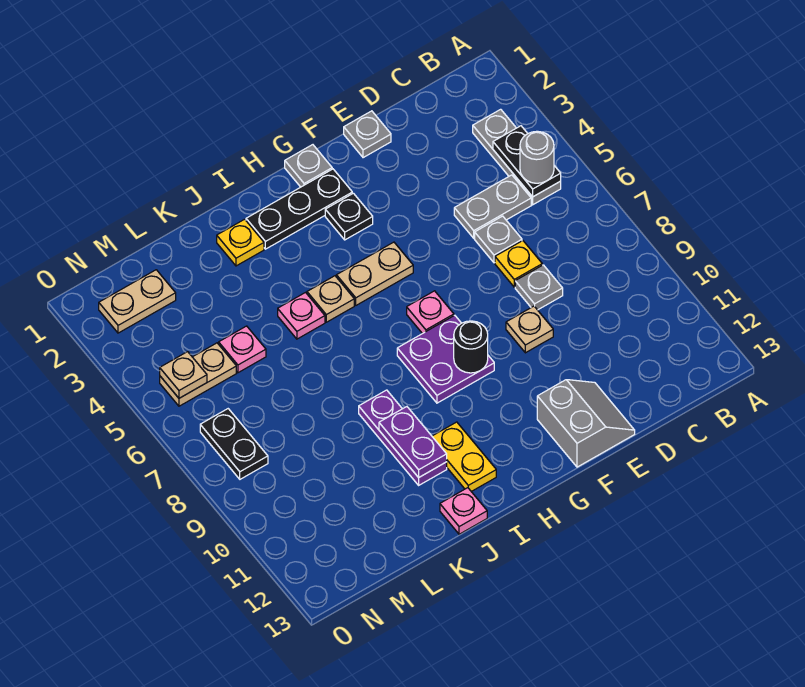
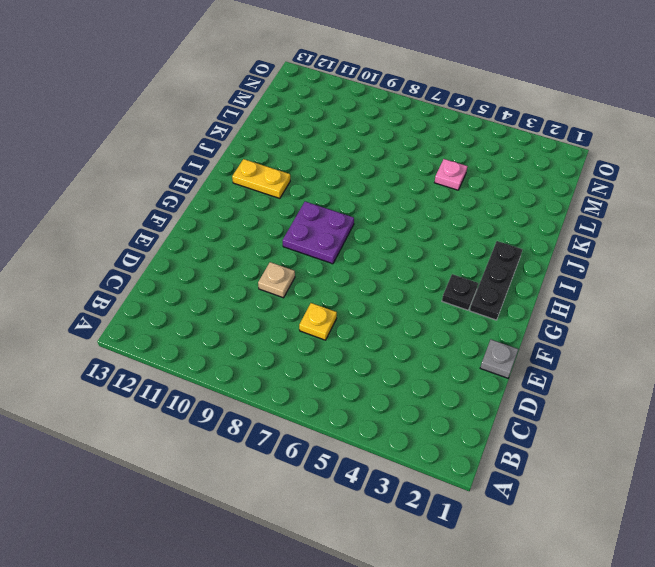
none -> grey plate B3:B5 level 1
none -> grey plate C5:D5 level 1
none -> grey plate D6 level 1

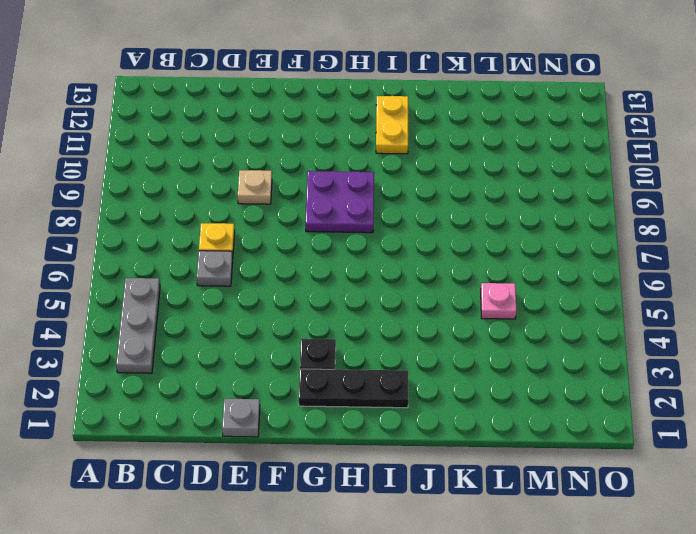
none -> grey plate C5:D5 level 1
none -> grey plate D8 level 1
none -> grey slope E12:F13 level 1 top F

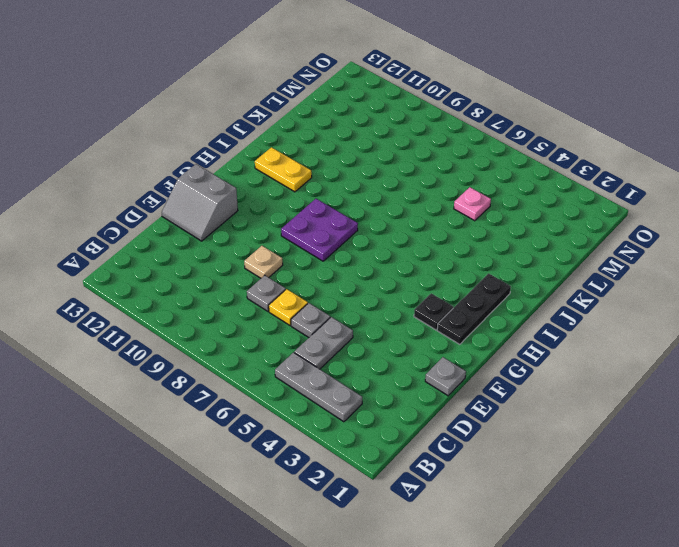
none -> grey plate G1 level 1
none -> tan plate G5:H5 level 1
none -> pink plate G7 level 1

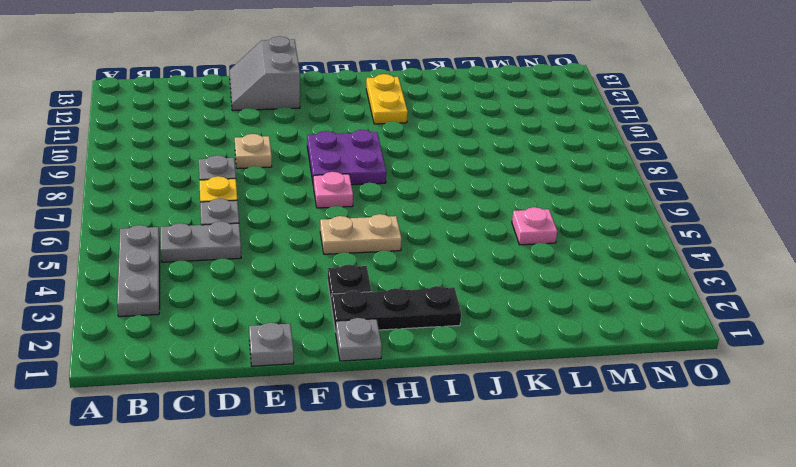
none -> tan plate I5 level 1
none -> yellow plate J2 level 1
none -> pink plate J5 level 1

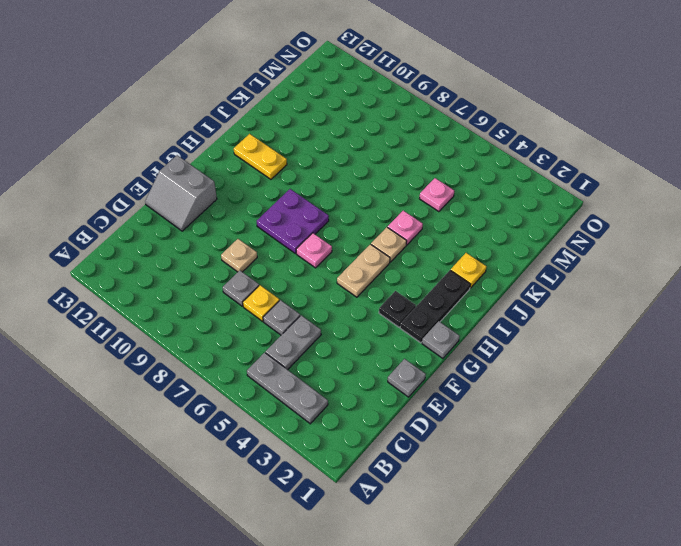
none -> purple plate J9:J11 level 1
none -> pink plate J13 level 1
none -> tan plate M2:N2 level 1

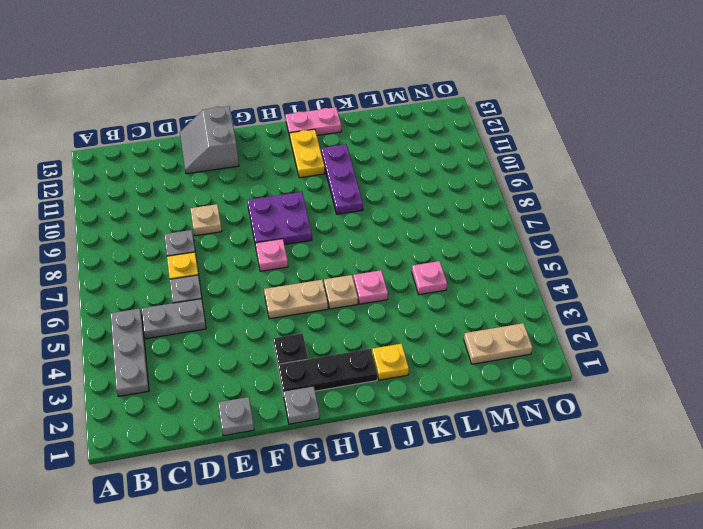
pink plate I13:J13 level 1 -> pink plate J13 level 1
none -> tan plate M5:N5 level 1
none -> black plate N7:N8 level 1
none -> black plate B4:B5 level 2

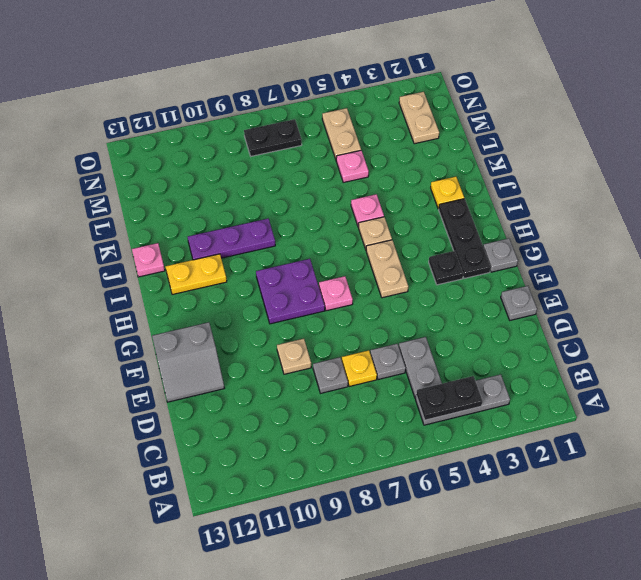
none -> black round brick G9 level 2
none -> purple plate J10:J11 level 2
none -> tan plate N5 level 2

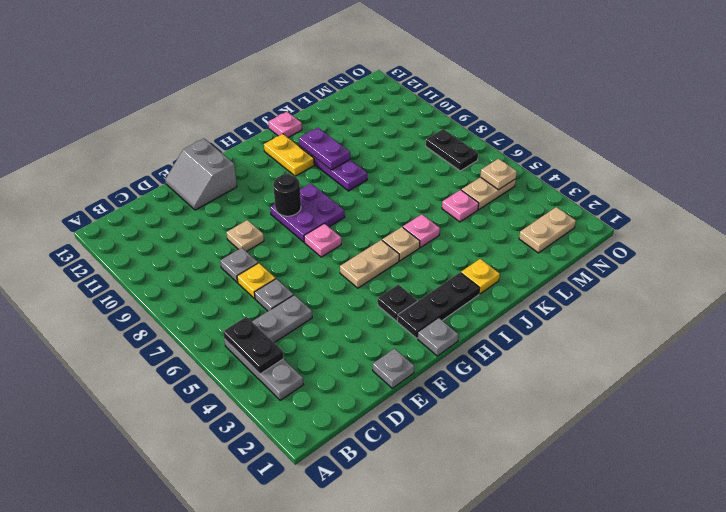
none -> grey round brick B5 level 3

